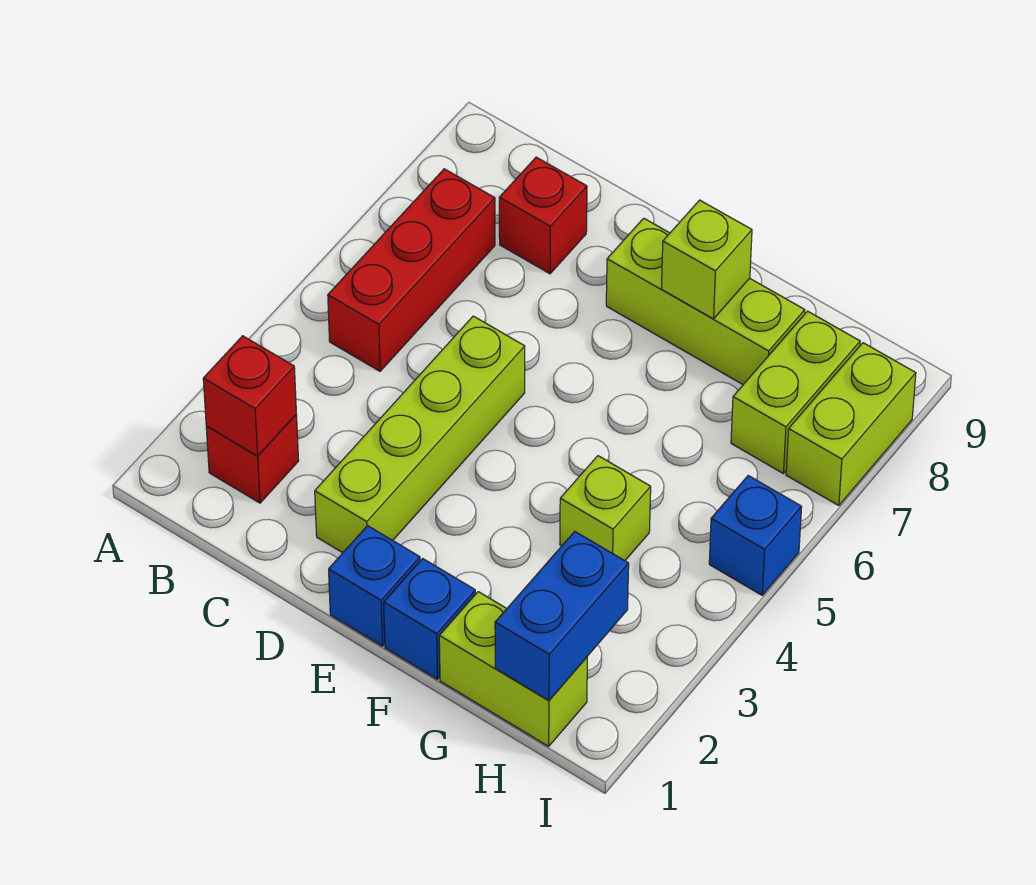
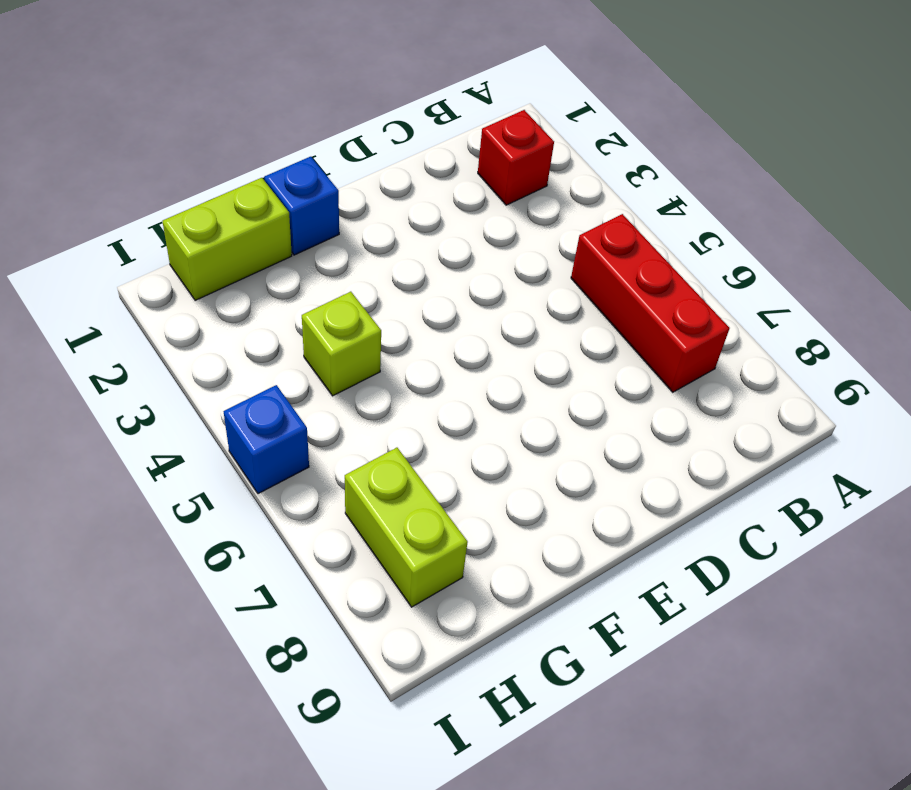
none -> red brick C8 level 1
none -> lime brick D2:D5 level 1
none -> blue brick E1 level 1

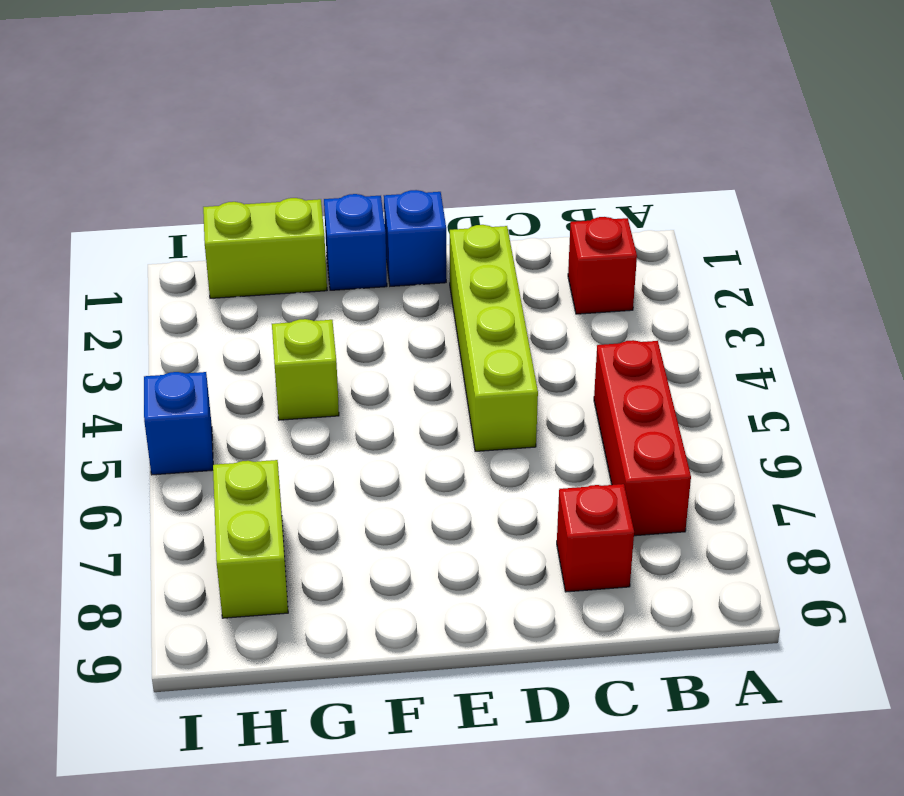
none -> lime brick E8:G8 level 1
none -> lime brick I7:I8 level 1
none -> red brick B2 level 2

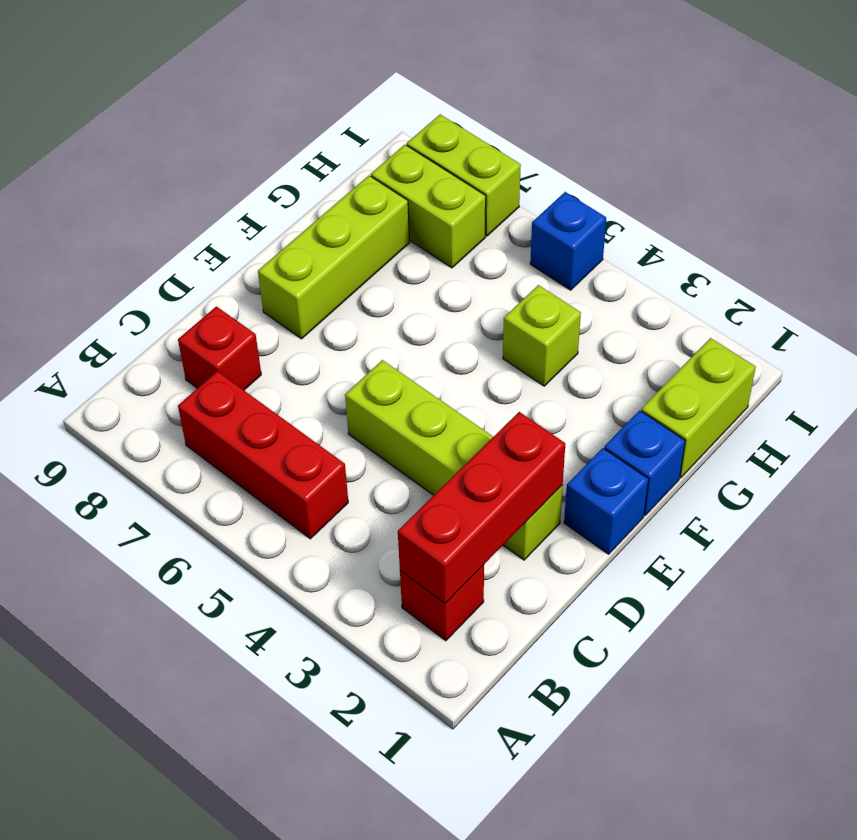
red brick B2:D2 level 2 -> red brick B2 level 2
none -> lime brick F8 level 2
none -> blue brick H1:H2 level 2

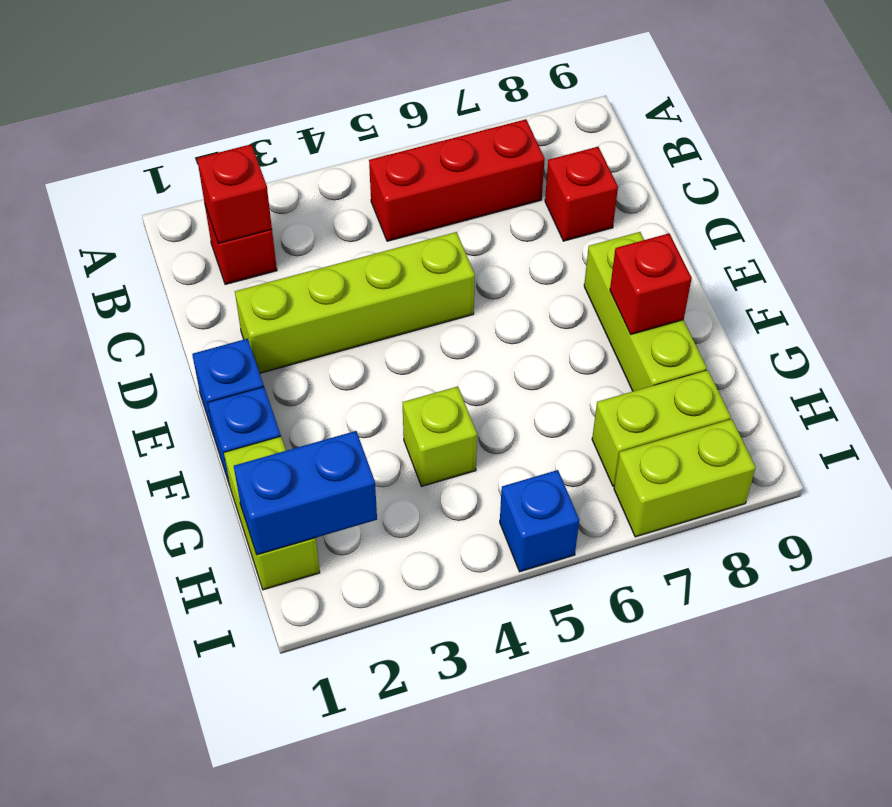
red brick F8 level 2 -> lime brick F8 level 2

